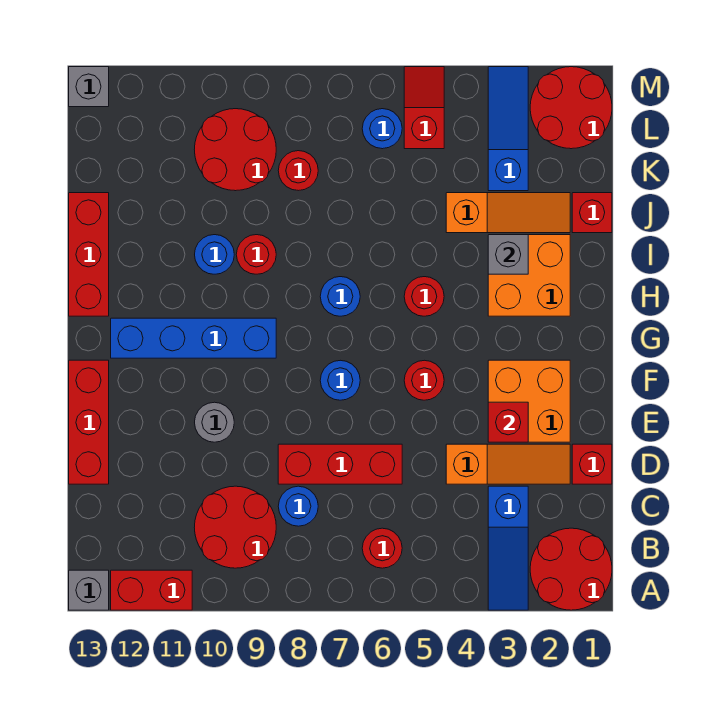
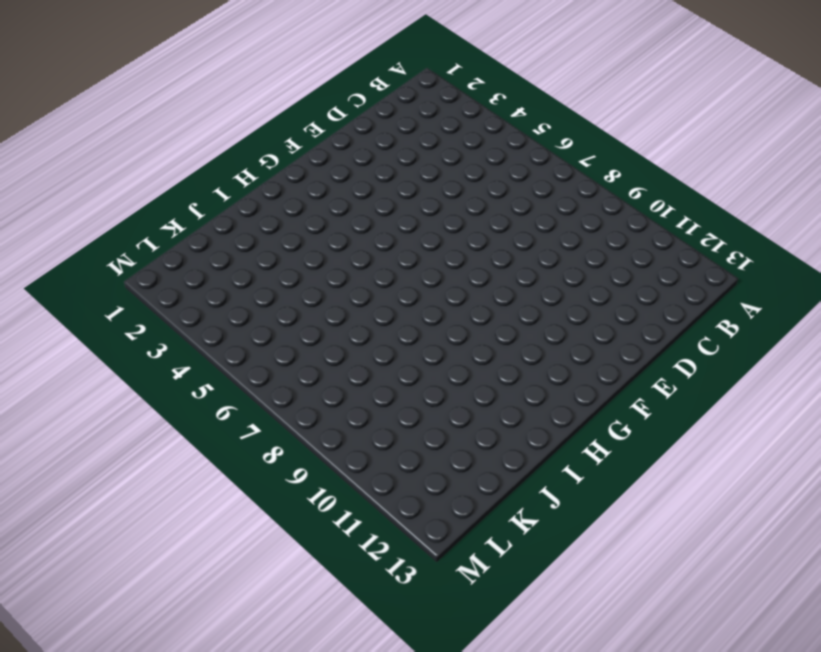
none -> red round brick A1:B2 level 1
none -> blue slope A3:C3 level 1 top C
none -> red brick A11:A12 level 1
none -> grey brick A13 level 1

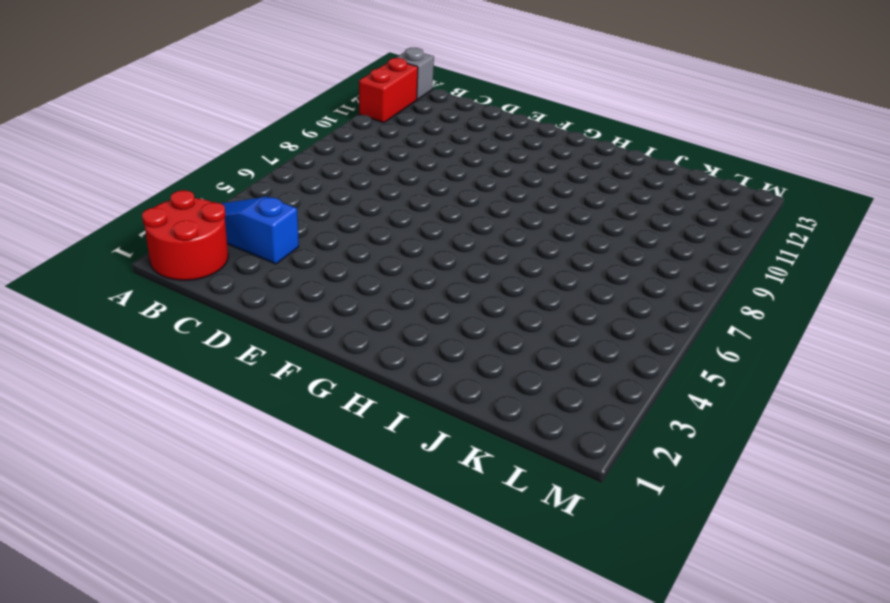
none -> red round brick B6 level 1
none -> red round brick B9:C10 level 1
none -> blue round brick C8 level 1
none -> red brick D1 level 1

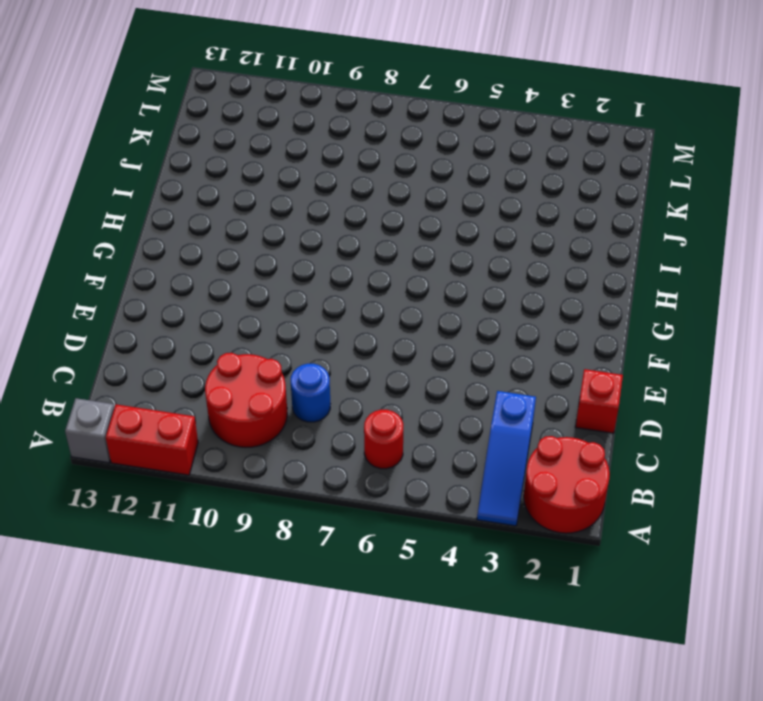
none -> orange slope D2:D4 level 1 top 4
none -> red brick D6:D8 level 1
none -> red brick D13:F13 level 1
none -> orange brick E2:F3 level 1

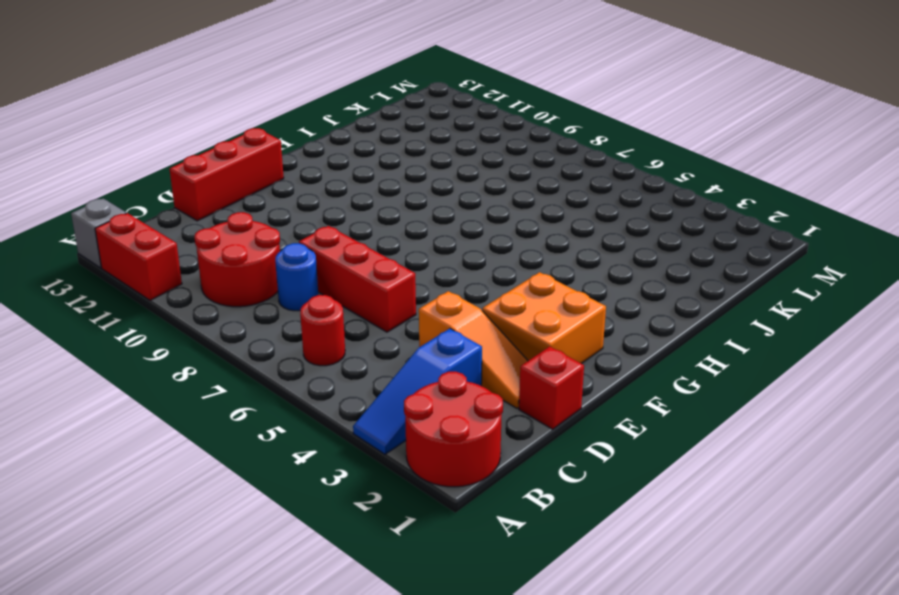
none -> grey round brick E10 level 1
none -> red round brick F5 level 1
none -> blue round brick F7 level 1
none -> blue brick G9:G12 level 1

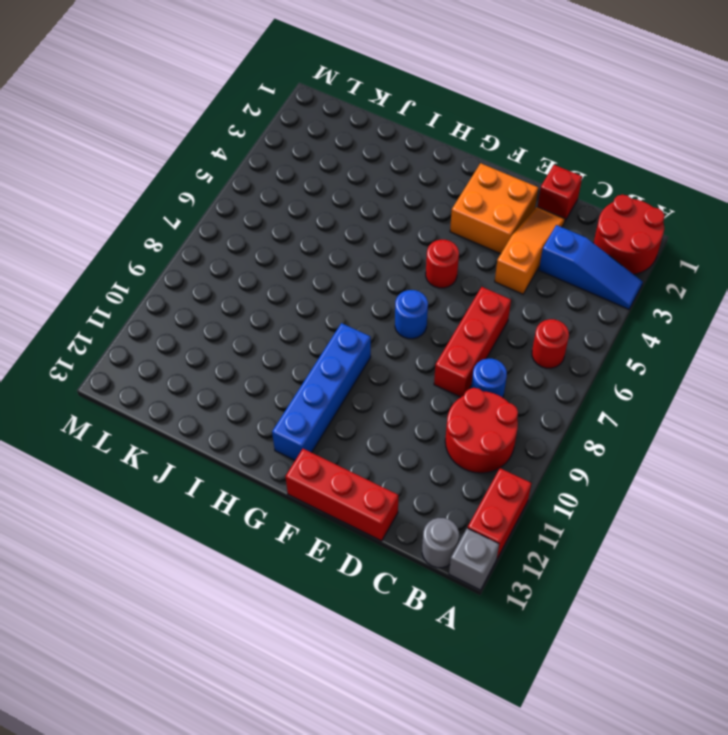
grey round brick B13 level 1 -> grey round brick E10 level 1
none -> orange brick H2:I3 level 1
none -> red round brick H5 level 1
none -> blue round brick H7 level 1
none -> red brick H13:J13 level 1

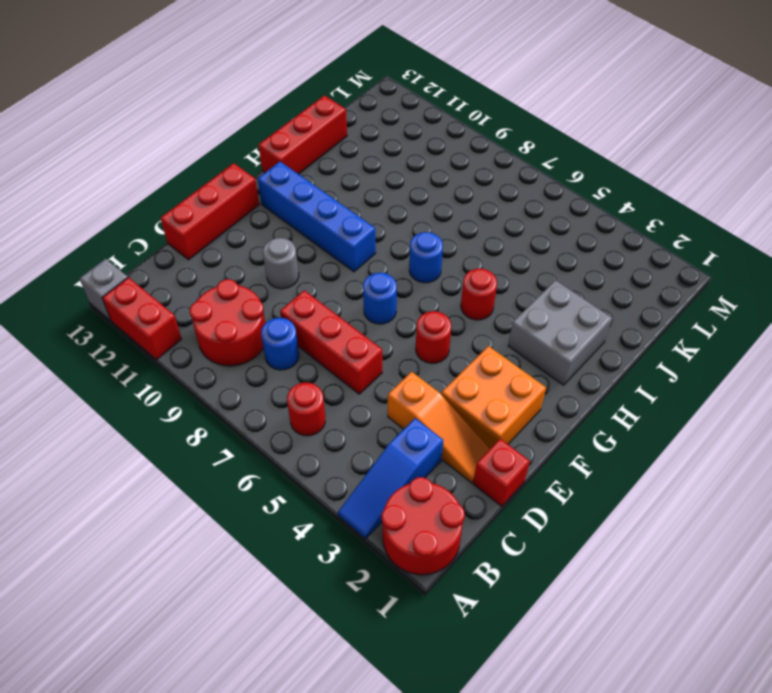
grey brick H2:I3 level 1 -> orange brick H2:I3 level 1
none -> red round brick I9 level 1
none -> blue round brick I10 level 1
none -> red brick J1 level 1
none -> orange slope J2:J4 level 1 top 4

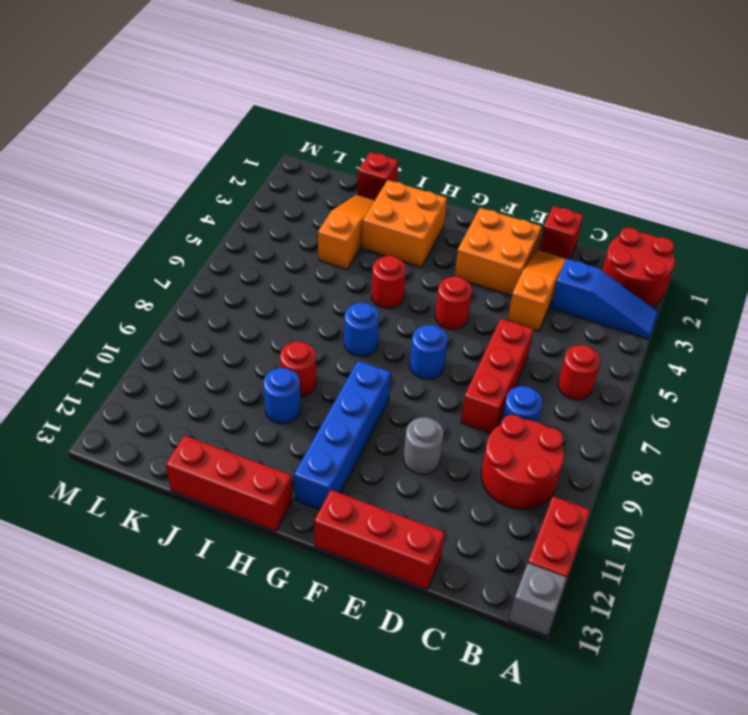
none -> blue slope K3:M3 level 1 top K
none -> red round brick K8 level 1
none -> red round brick K9:L10 level 1
none -> red round brick L1:M2 level 1

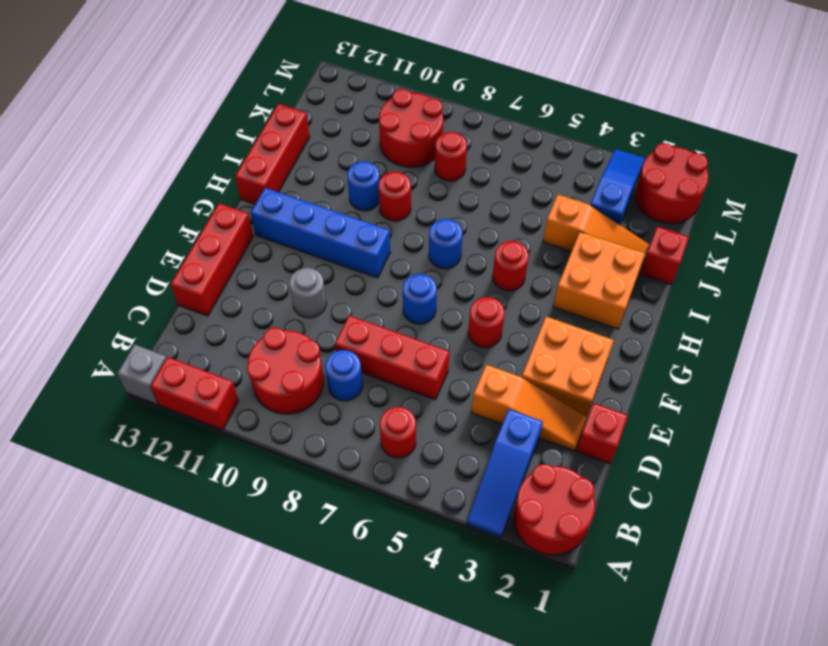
none -> red slope L5:M5 level 1 top L
none -> blue round brick L6 level 1
none -> grey brick M13 level 1
none -> red brick E3 level 2

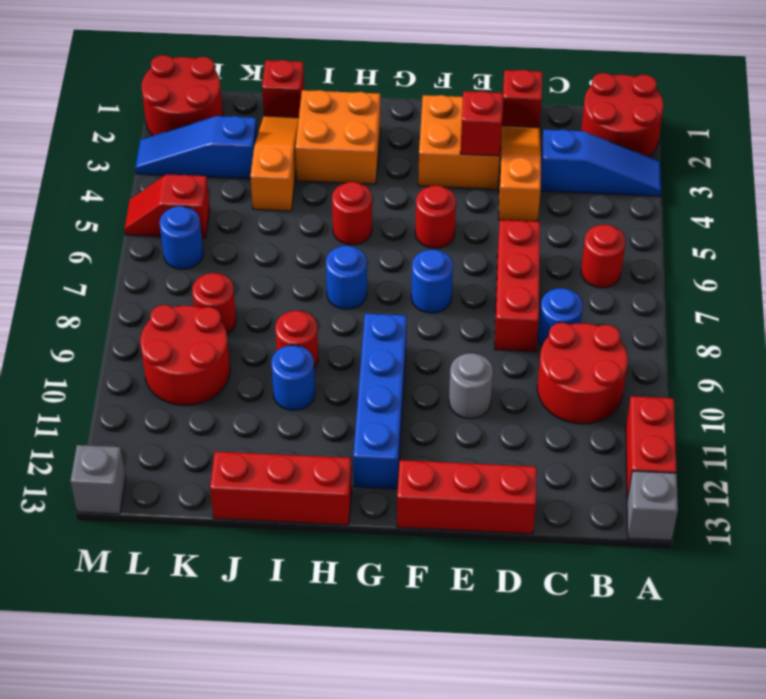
none -> grey brick I3 level 2

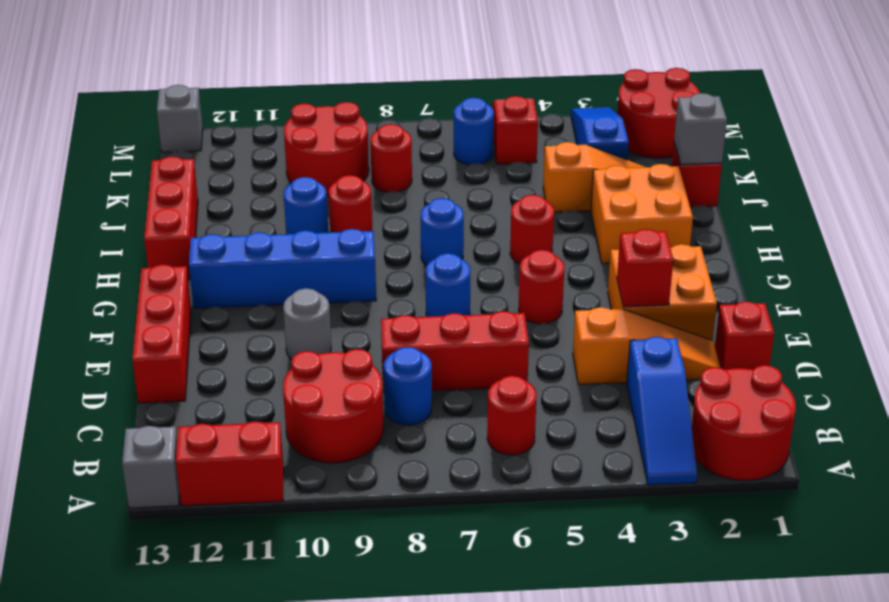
grey brick J1 level 2 -> grey brick I3 level 2

